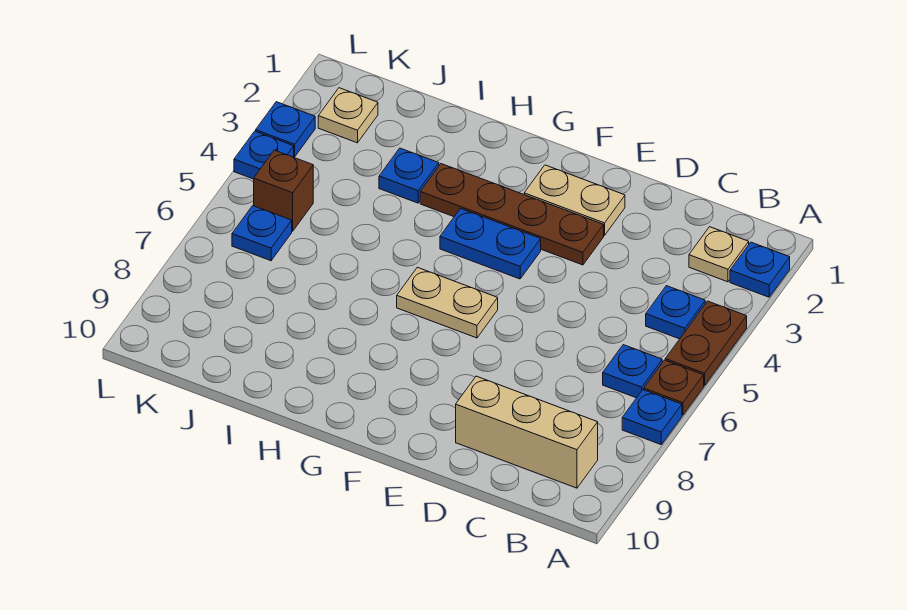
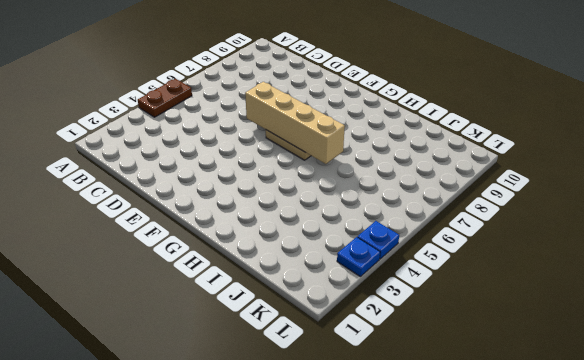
tan brick E6:H6 level 2 -> none
none -> blue plate A2 level 1
none -> brown plate A6 level 1
none -> blue plate A7 level 1

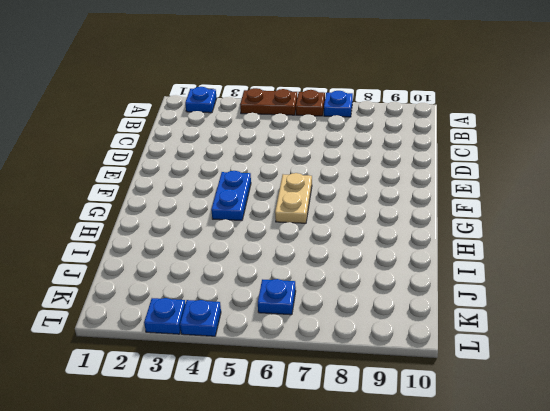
none -> tan plate B2 level 1
none -> blue plate B4 level 1
none -> blue plate B6 level 1

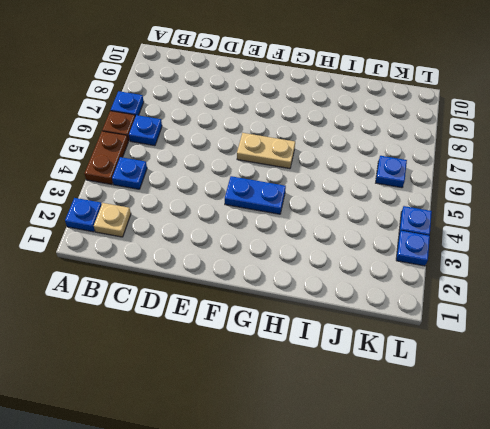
none -> tan brick B9:D9 level 1
none -> tan plate E2:F2 level 1
none -> brown plate E3:H3 level 1

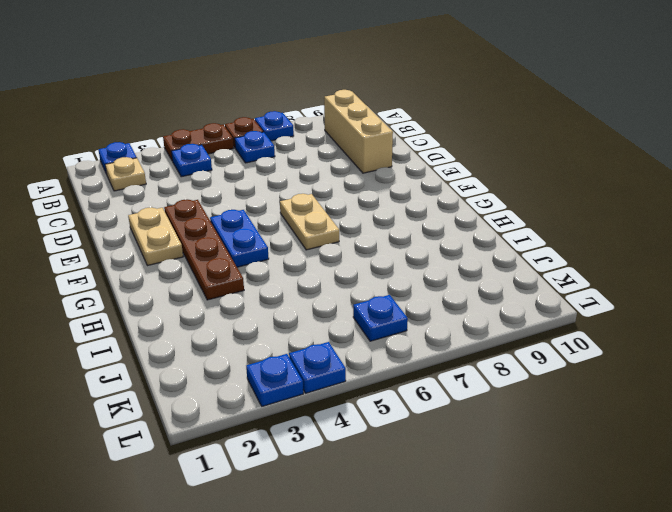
none -> blue plate I3 level 1
none -> tan plate K2 level 1
none -> brown brick K5 level 1

